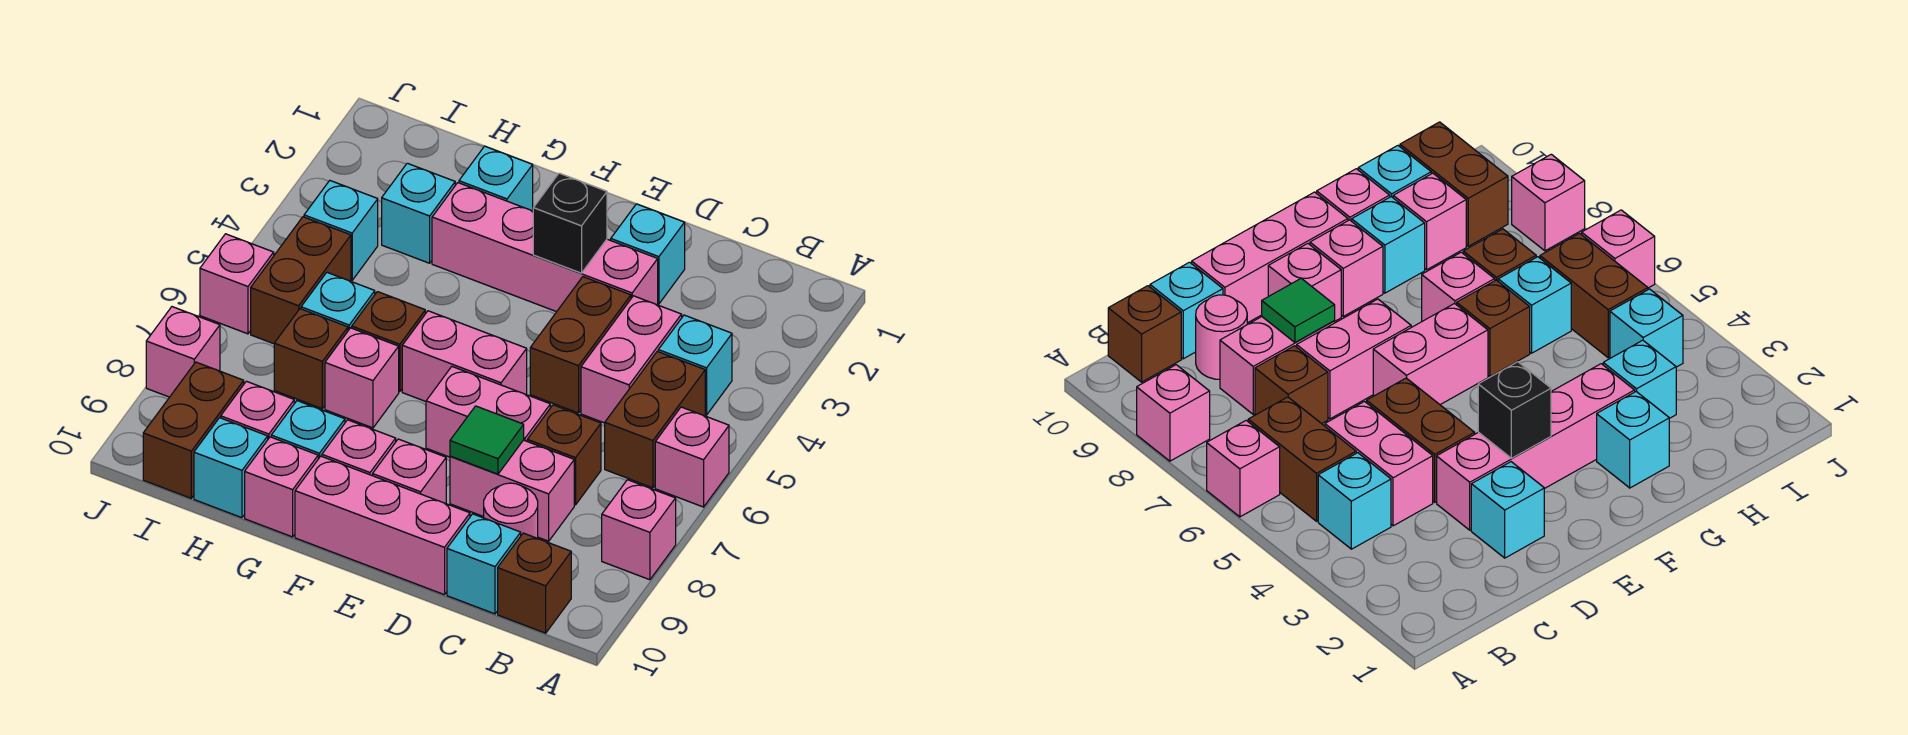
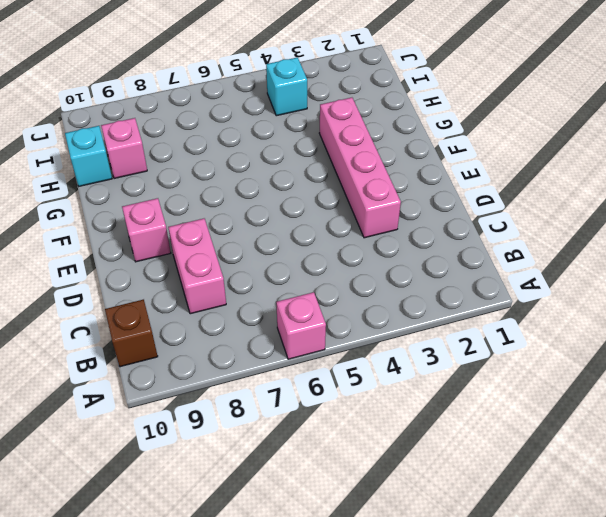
none -> pink brick A8 level 1
none -> cyan brick B4 level 1
none -> brown brick B5:B6 level 1
none -> pink brick C4:C5 level 1

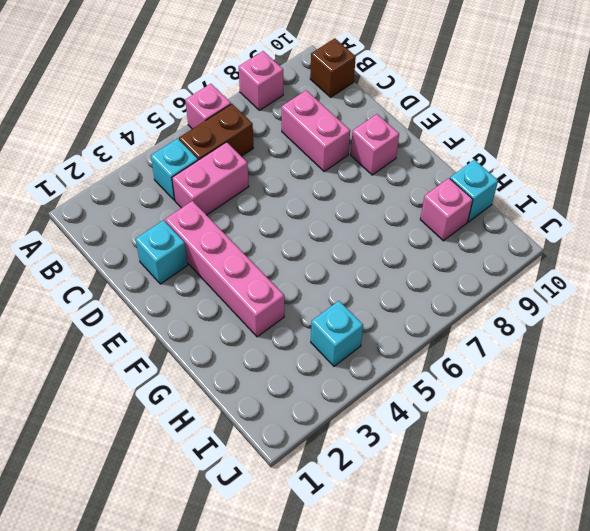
none -> brown brick C7 level 1
none -> pink round brick C9 level 1
none -> cyan brick C10 level 1
none -> brown brick D4:D5 level 1

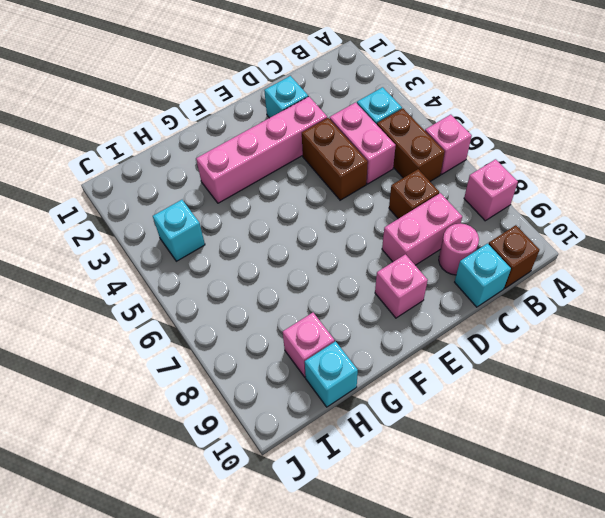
none -> pink brick D7:E7 level 1
none -> pink brick D10:F10 level 1
none -> pink brick E6:F6 level 1
none -> pink brick F9 level 1

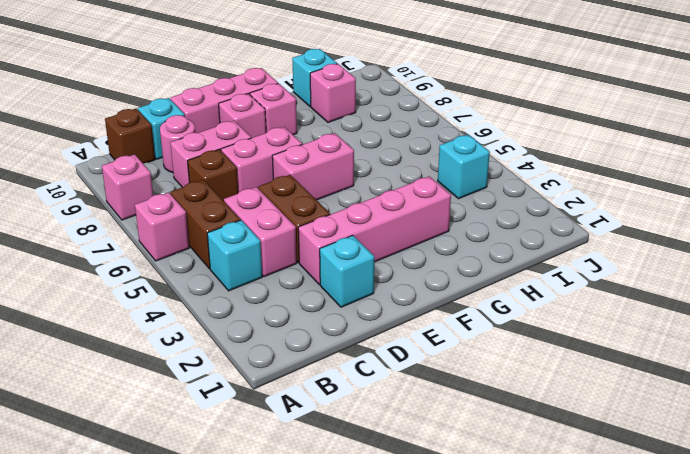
none -> cyan brick G2 level 1
none -> brown brick G6 level 1
none -> pink brick G7 level 1
none -> cyan brick G9 level 1

